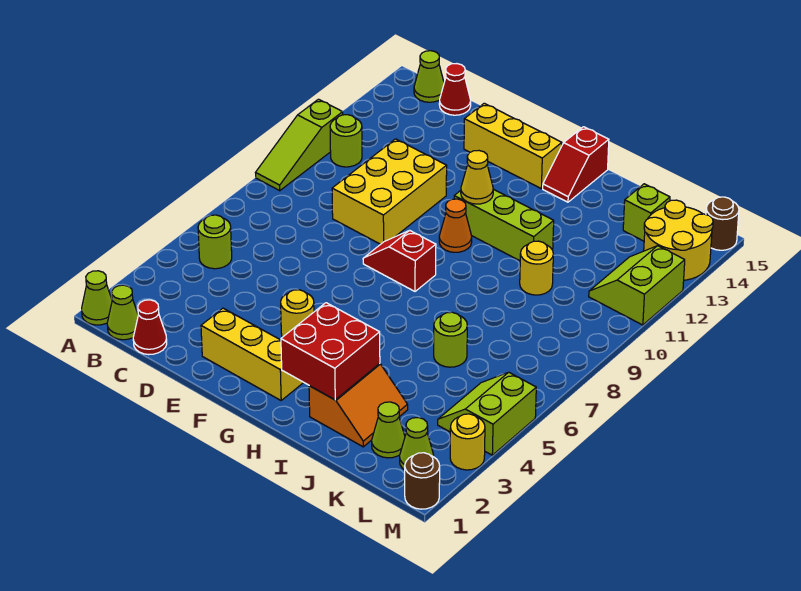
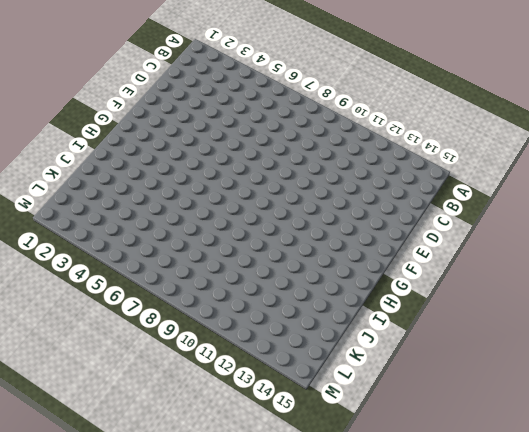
none -> lime cone A1 level 1
none -> lime slope A9:A11 level 1 top 11
none -> lime cone B1 level 1
none -> lime round brick B5 level 1

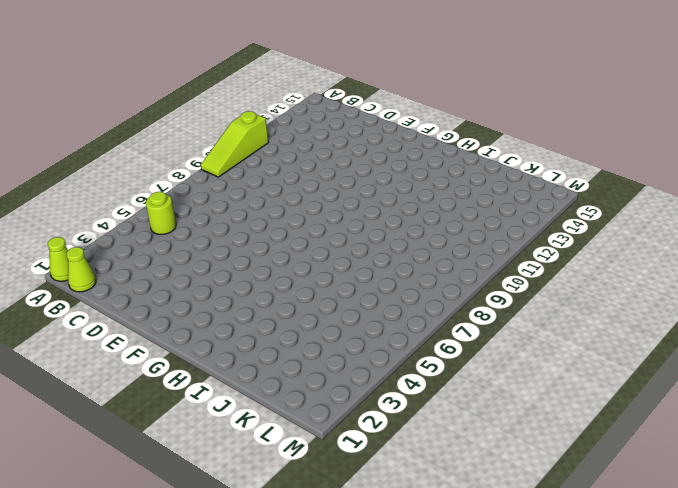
none -> lime round brick B11 level 1
none -> lime cone B15 level 1
none -> red cone C1 level 1
none -> red cone C15 level 1

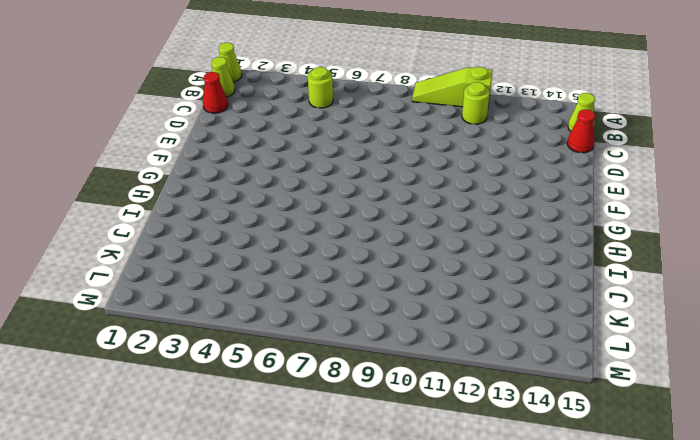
none -> yellow brick D9:E11 level 1
none -> yellow brick E2:G2 level 1
none -> yellow brick E14:G14 level 1
none -> yellow round brick F4 level 1

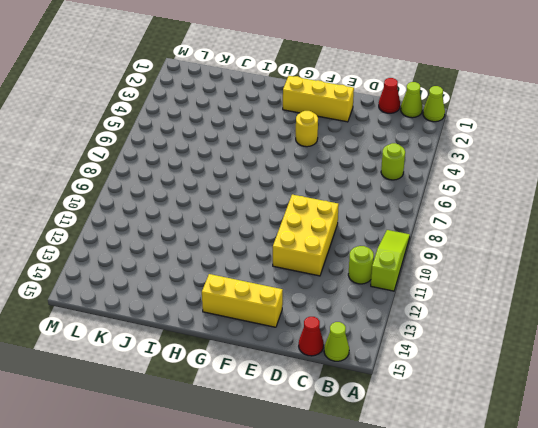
none -> red slope F8:G8 level 1 top G
none -> orange cone G10 level 1
none -> lime brick G11:I11 level 1
none -> red slope H14:H15 level 1 top 15

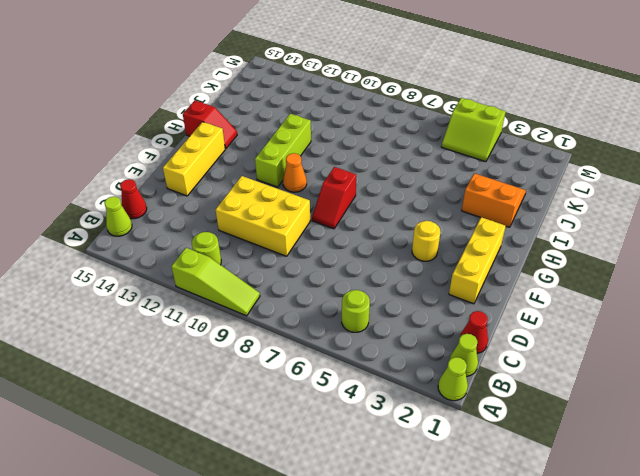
none -> lime round brick J6 level 1
none -> yellow round brick J10 level 1
none -> lime cone K2 level 1
none -> lime brick K14 level 1

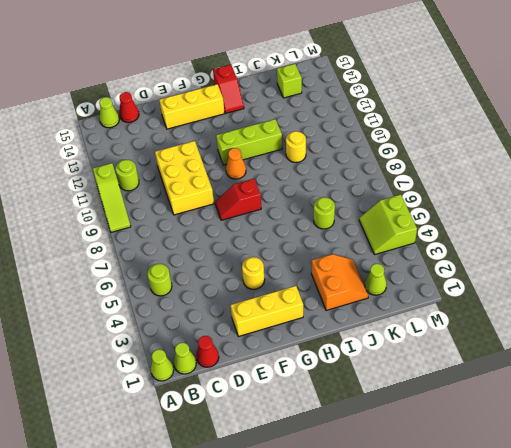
none -> lime cone L2 level 1
none -> lime slope L11:M12 level 1 top M
none -> yellow round brick L13:M14 level 1
none -> brown round brick M1 level 1

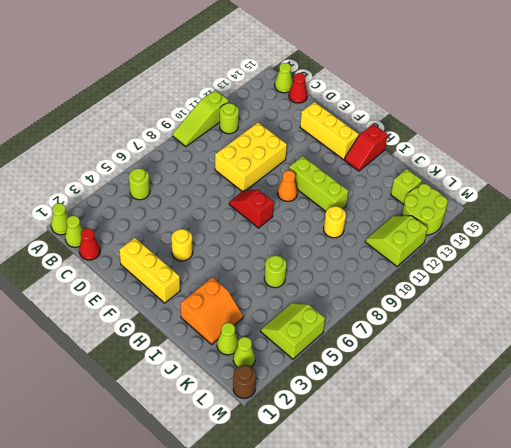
lime round brick L13:M14 level 1 -> yellow round brick L13:M14 level 1
none -> yellow round brick M3 level 1
none -> brown round brick M15 level 1
none -> yellow cone G11 level 2
none -> red brick H2:I3 level 2

